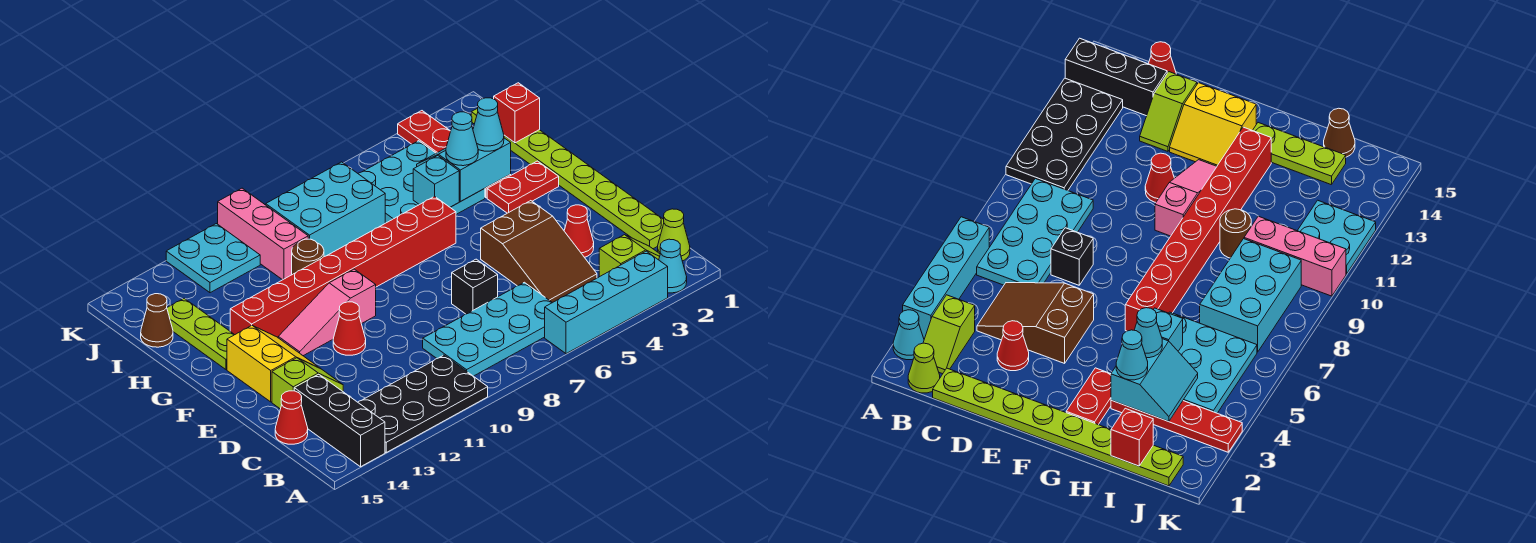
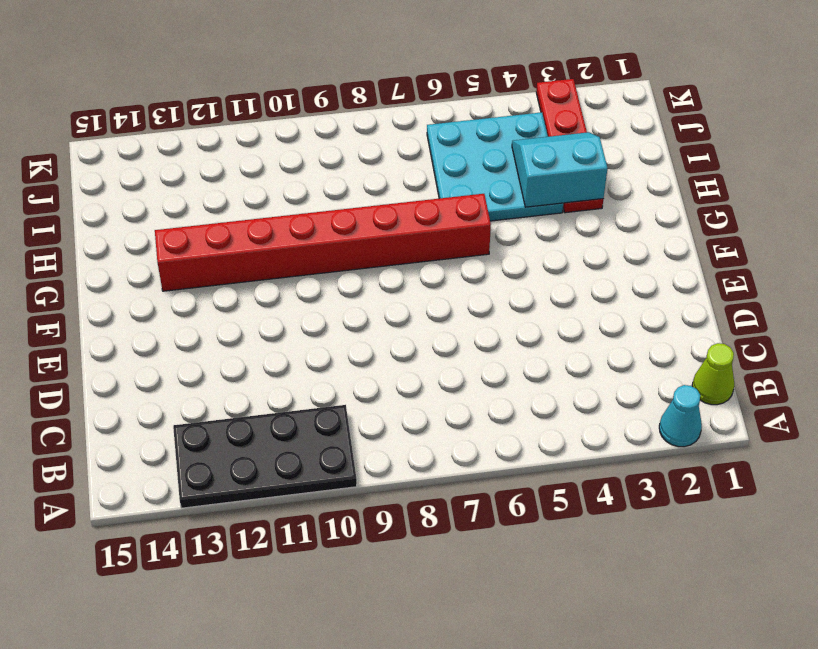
none -> cyan brick A3:A6 level 1
none -> black brick A14:C14 level 1
none -> lime slope B2:B3 level 1 top 3
none -> cyan plate B6:C9 level 1

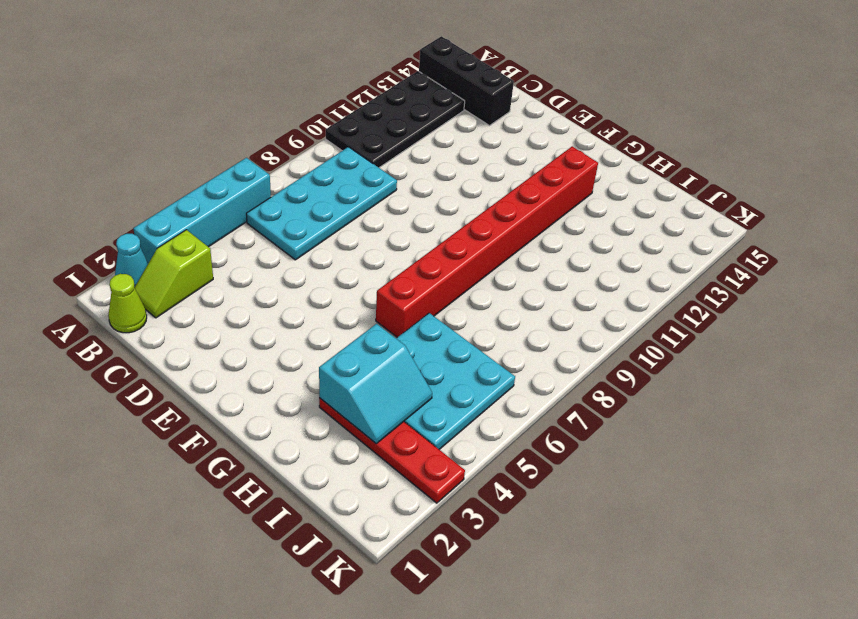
none -> lime plate C1:J1 level 1
none -> brown slope C4:E5 level 1 top E
none -> red cone C15 level 1
none -> red cone D3 level 1

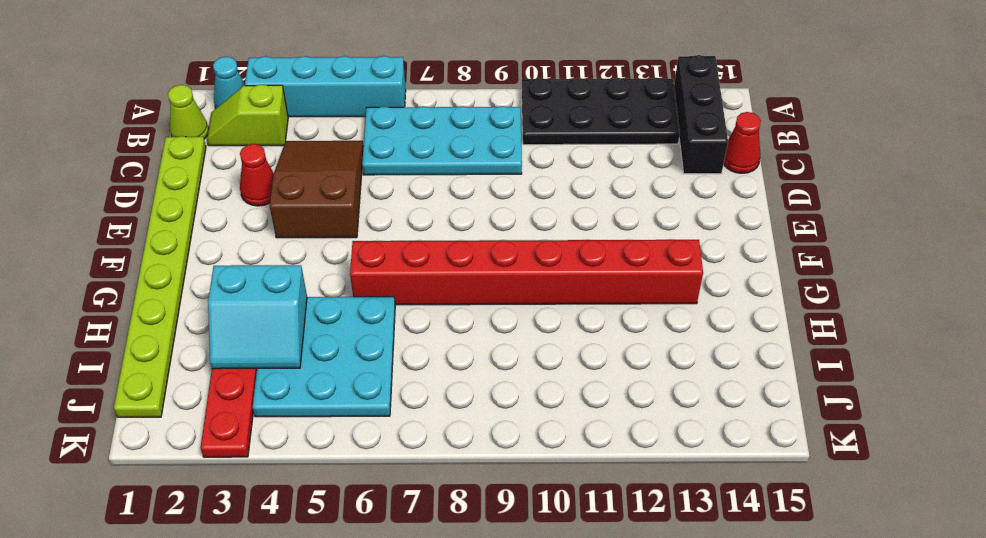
none -> black brick D7 level 1
none -> lime slope D13:D14 level 1 top 14
none -> red cone E11 level 1
none -> yellow slope E13:F14 level 1 top 14

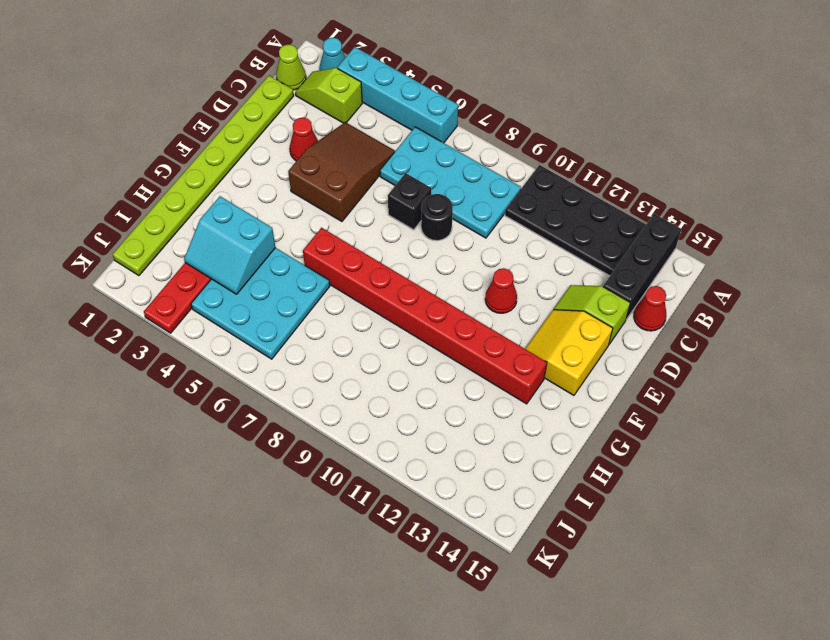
black round brick D8 level 1 -> none
none -> pink slope F10:F12 level 1 top 10
none -> red plate G2:G3 level 1
none -> lime plate G14:I14 level 1
none -> brown round brick H10 level 1

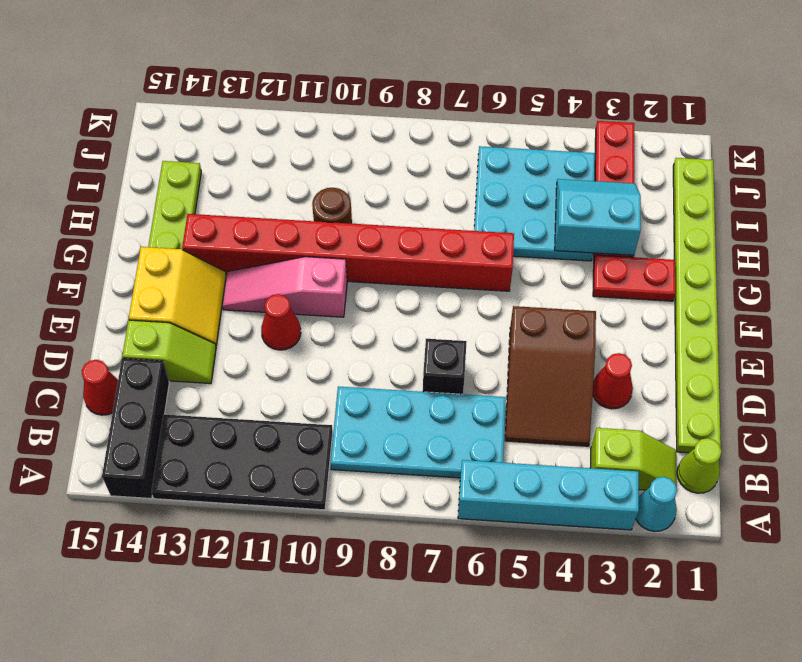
none -> cyan brick I7:J9 level 1
none -> pink brick I10:K10 level 1
none -> brown cone I15 level 1
none -> cyan plate J11:K12 level 1

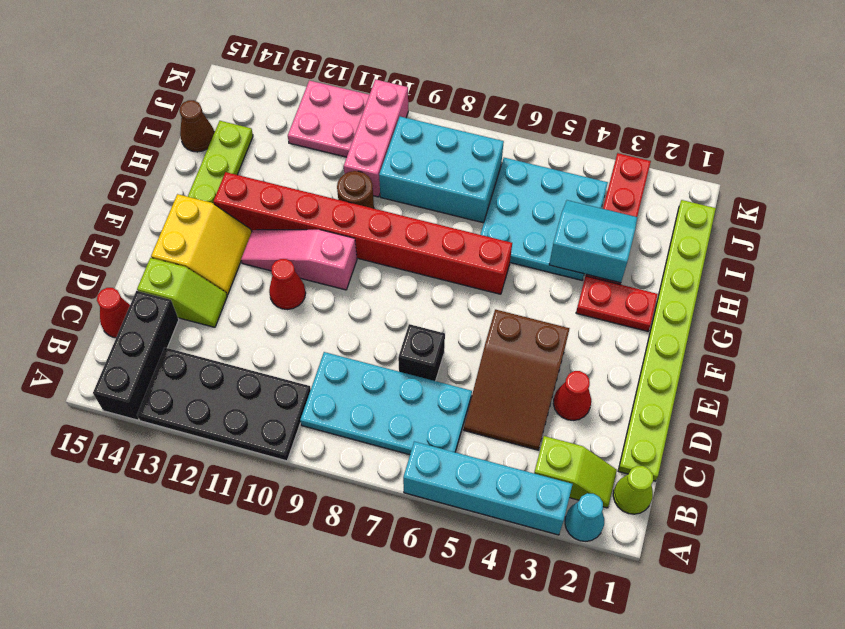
pink plate J11:K12 level 1 -> cyan plate J11:K12 level 1
none -> cyan brick H5 level 2
none -> red brick I1 level 2
none -> cyan cone H3 level 3
none -> cyan cone H4 level 3

